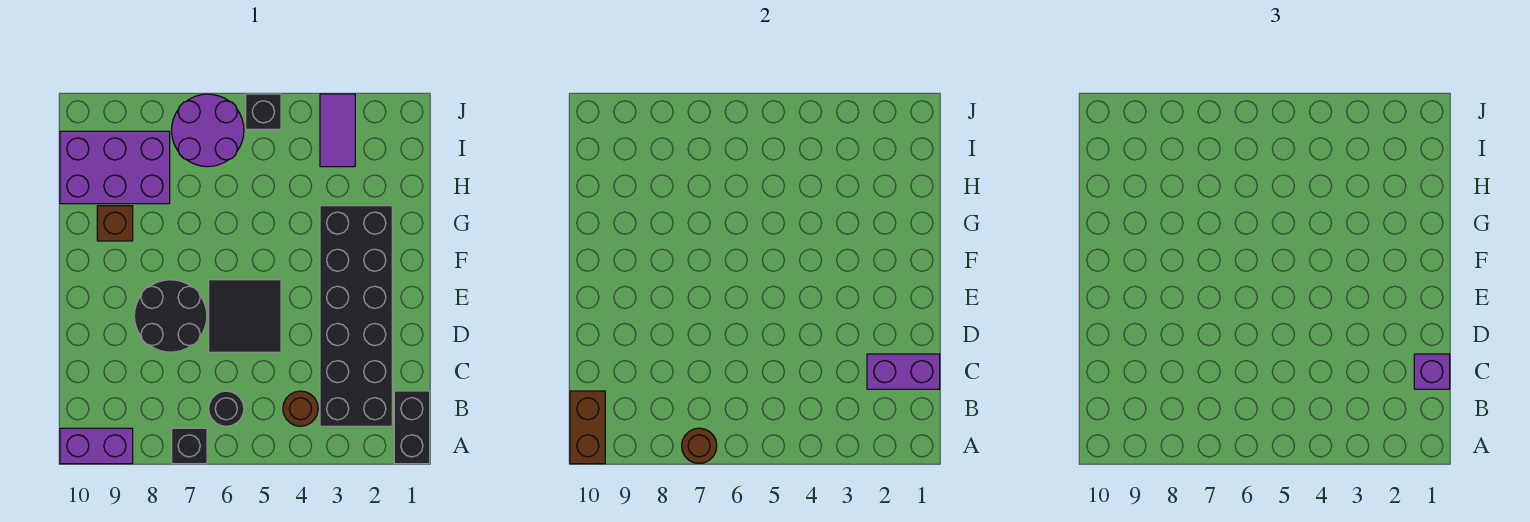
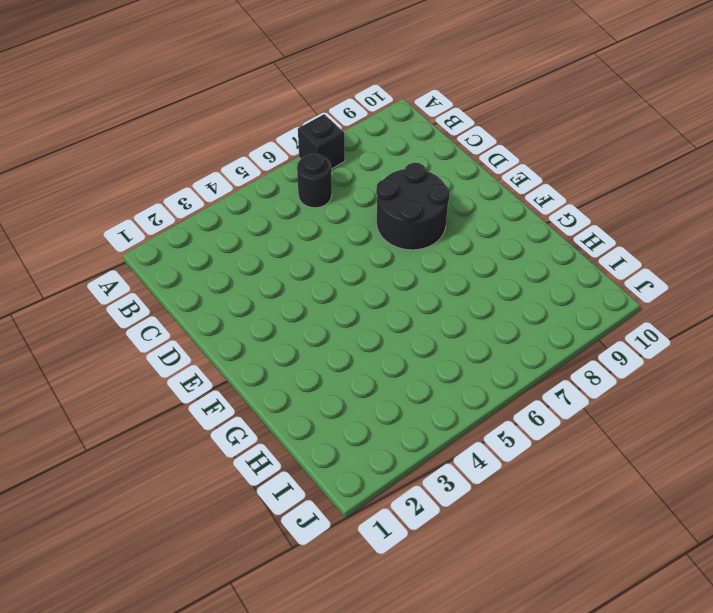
none -> black brick A1:B1 level 1
none -> purple brick A9:A10 level 1
none -> black brick B2:G3 level 1

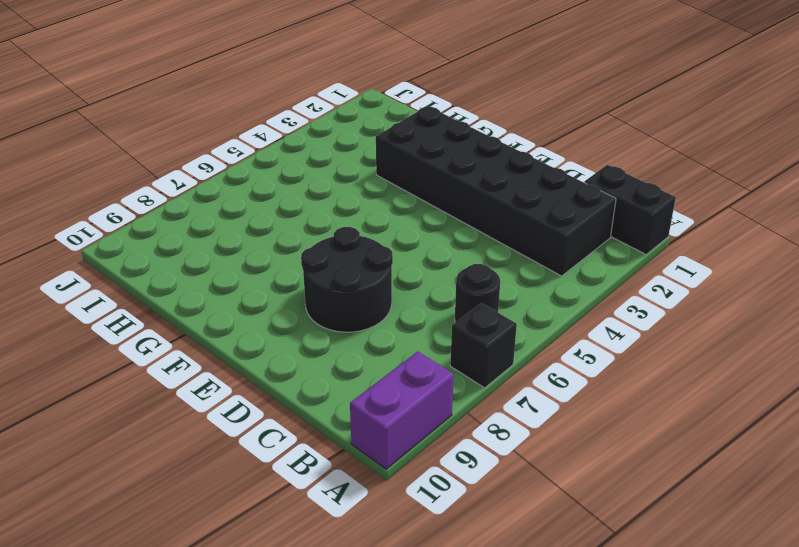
none -> brown round brick B4 level 1
none -> black tile D5:E6 level 1
none -> brown brick G9 level 1

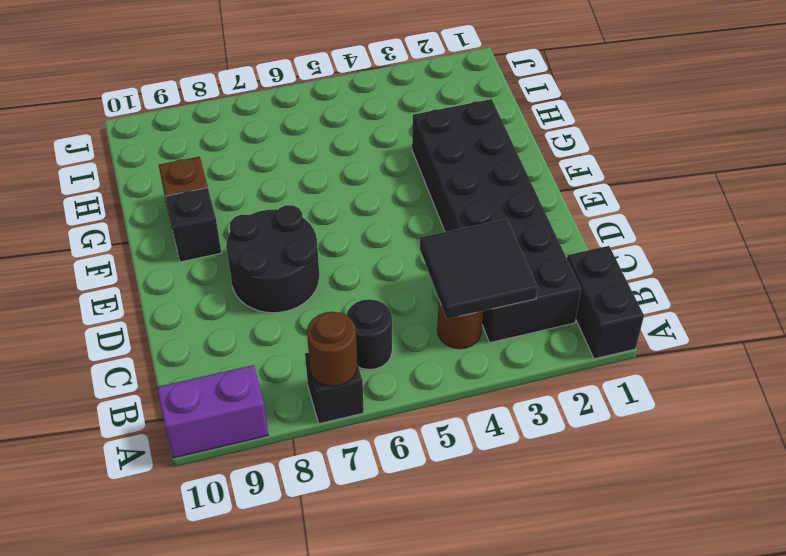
black tile B3:C4 level 2 -> black tile D5:E6 level 1
black brick F9 level 1 -> black brick J5 level 1
none -> purple brick H8:I10 level 1
none -> purple tile I3:J3 level 1
none -> purple round brick I6:J7 level 1

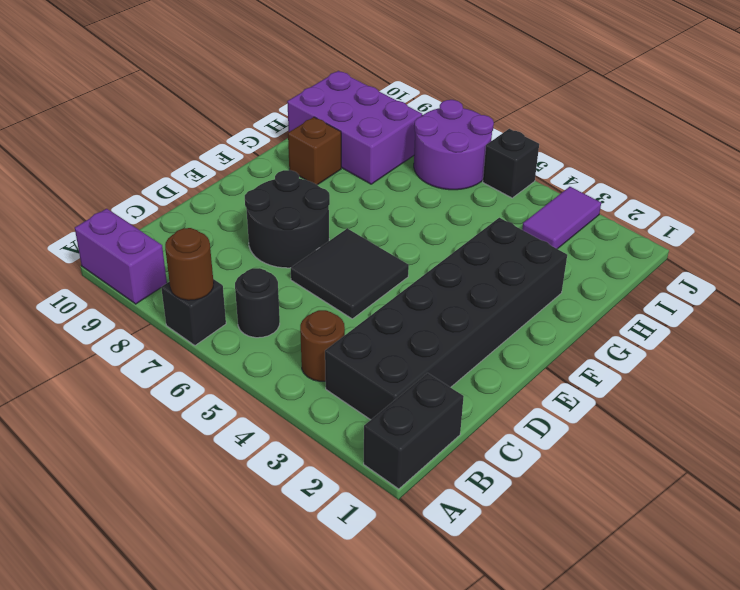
none -> brown brick A10:B10 level 2
none -> purple brick C1:C2 level 2
none -> purple brick C1 level 3

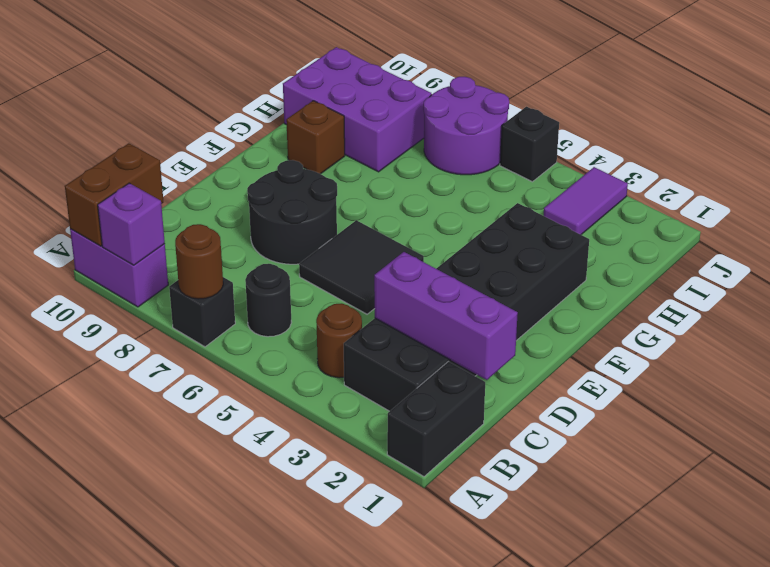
purple brick A9 level 2 -> purple brick C1 level 3
purple brick C1:C3 level 2 -> purple brick C1:C2 level 2

